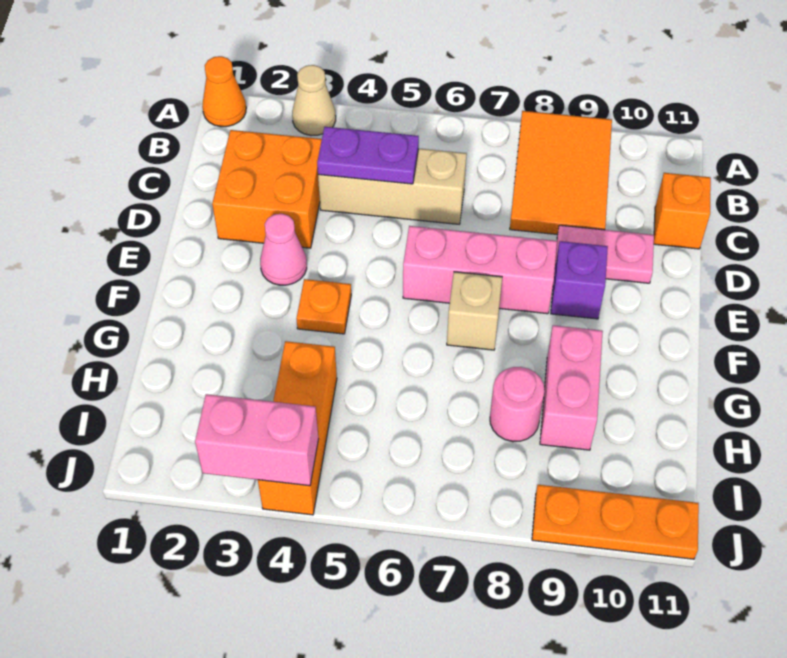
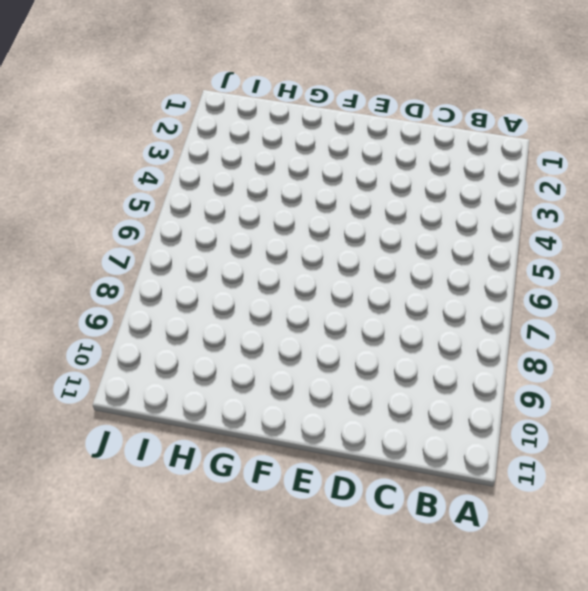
none -> orange cone A1 level 1
none -> tan cone A3 level 1
none -> orange tile A8:C9 level 1

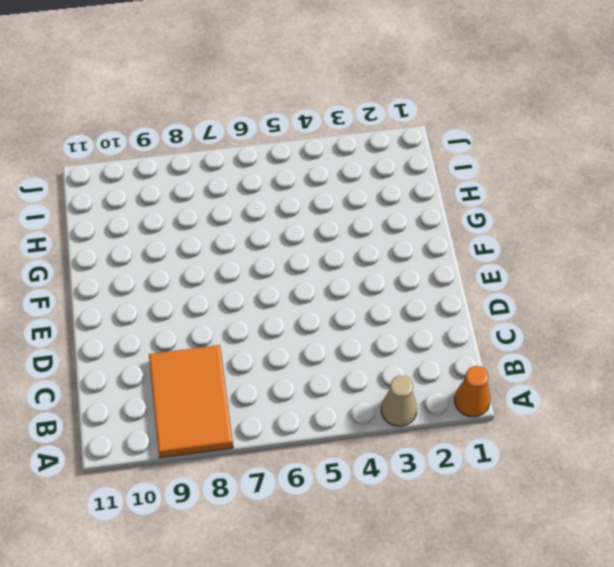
none -> orange brick C2:D3 level 1
none -> tan brick C4:C6 level 1
none -> orange brick C11 level 1

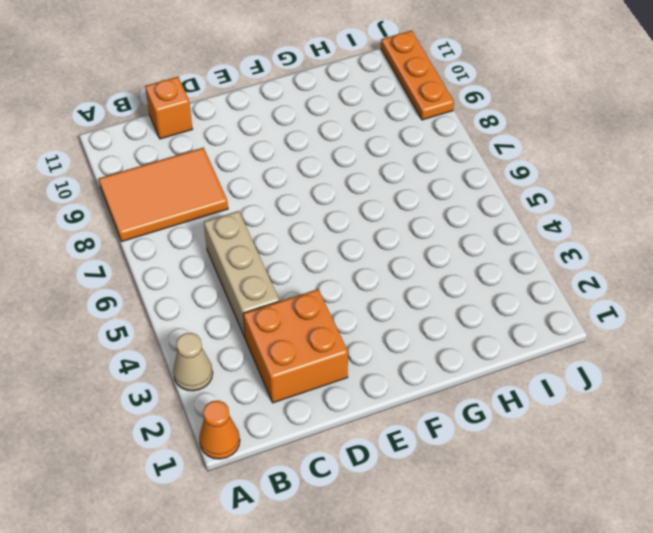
none -> pink plate D9:D10 level 1
none -> pink cone E3 level 1
none -> pink brick E6:E8 level 1

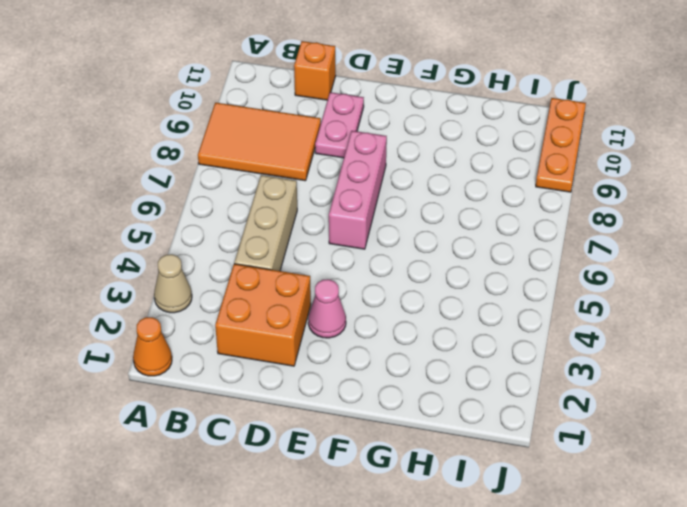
none -> purple brick E9 level 1
none -> orange plate F4 level 1
none -> tan brick F7 level 1

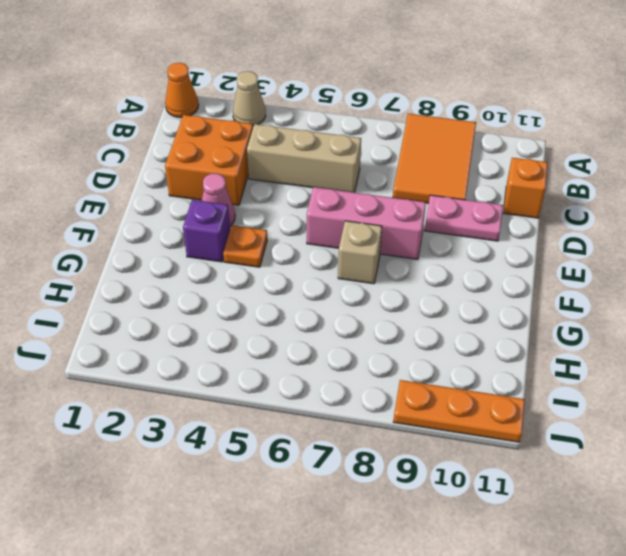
purple brick F3 level 1 -> purple brick E9 level 1
none -> pink brick G9:H9 level 1
none -> orange brick H4:J4 level 1
none -> pink round brick H8 level 1

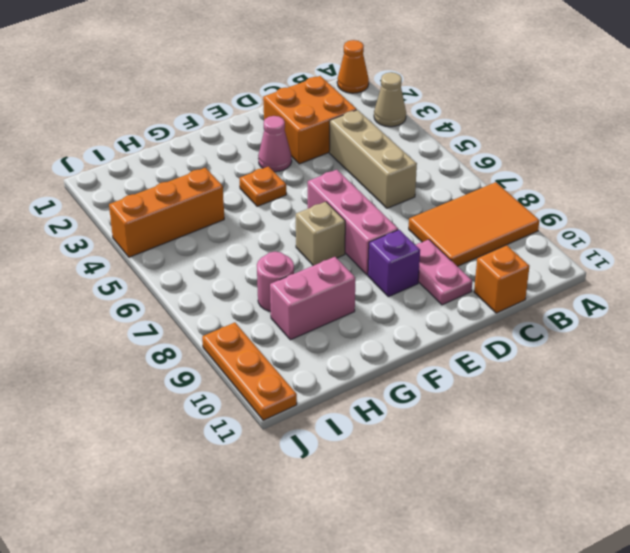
none -> purple plate C4:C5 level 2
none -> pink brick J3:J4 level 2

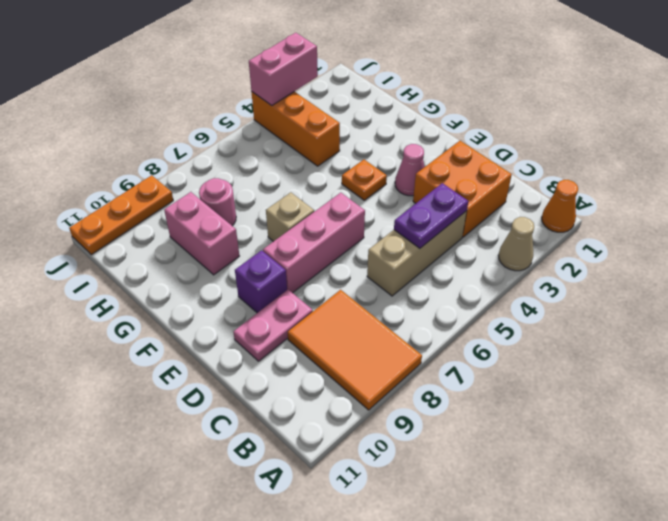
none -> orange brick C11 level 1

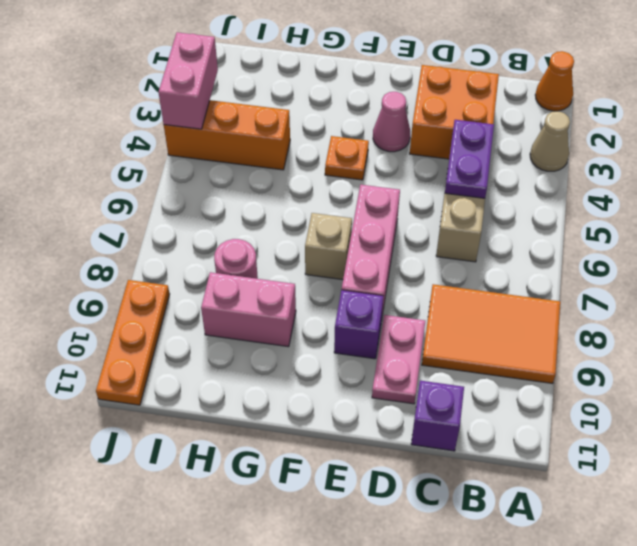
purple brick C11 level 1 -> orange brick C11 level 1

